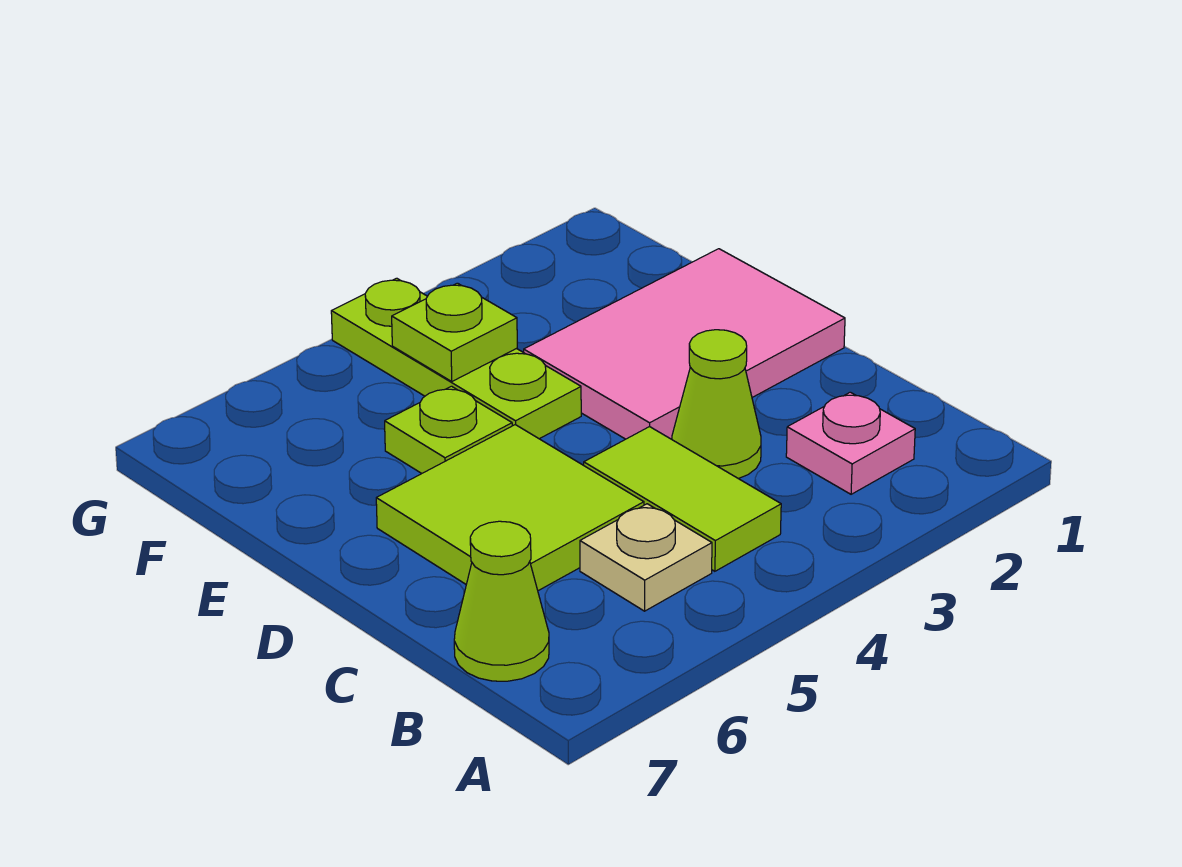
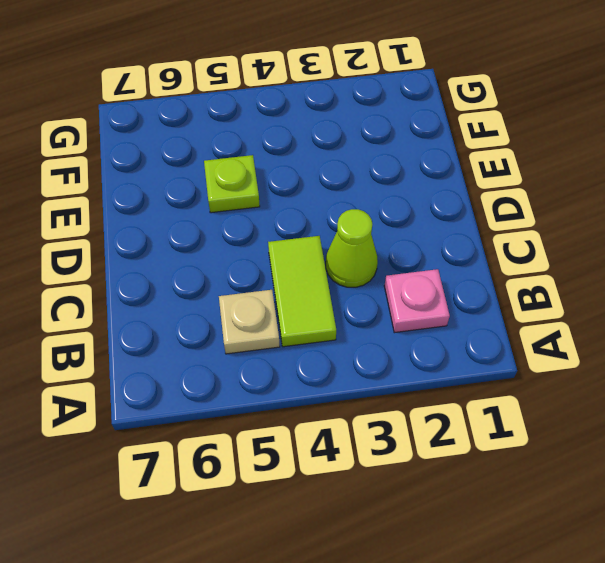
none -> lime cone B7 level 1
none -> lime tile C5:D6 level 1

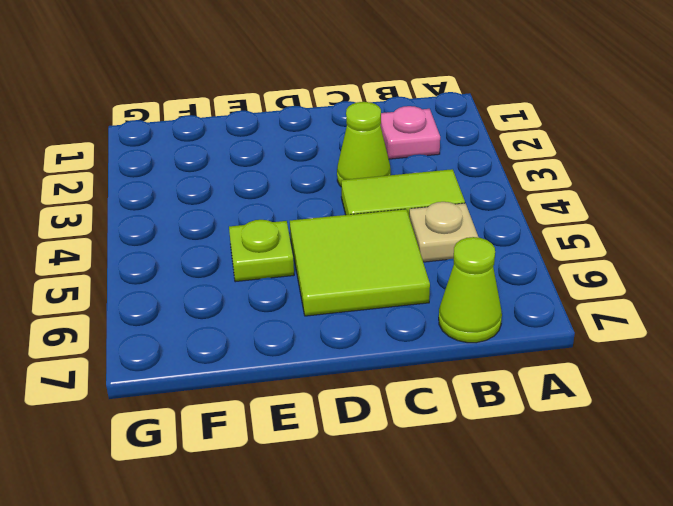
none -> pink tile D1:E3 level 1
none -> lime plate E4:G4 level 1

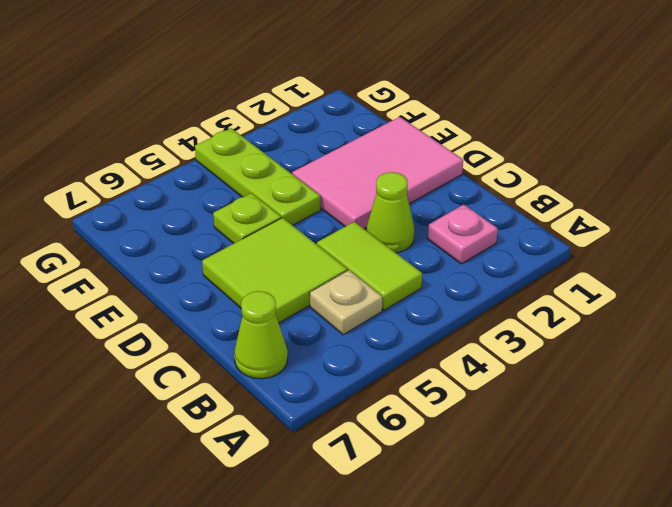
none -> lime plate F4 level 2

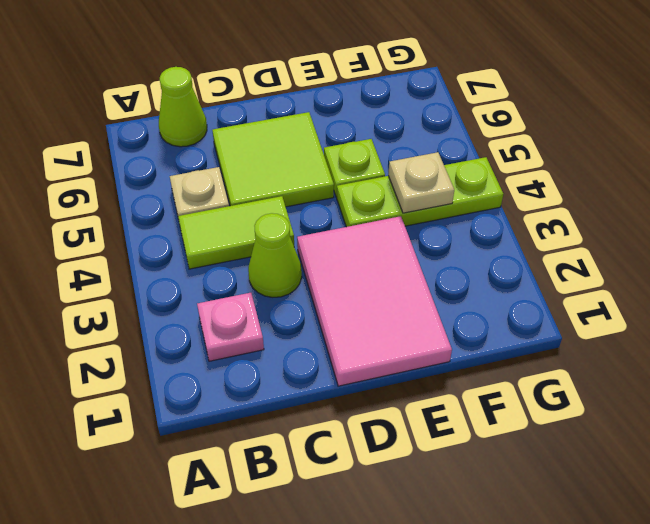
tan plate F4 level 2 -> lime plate F4 level 2

